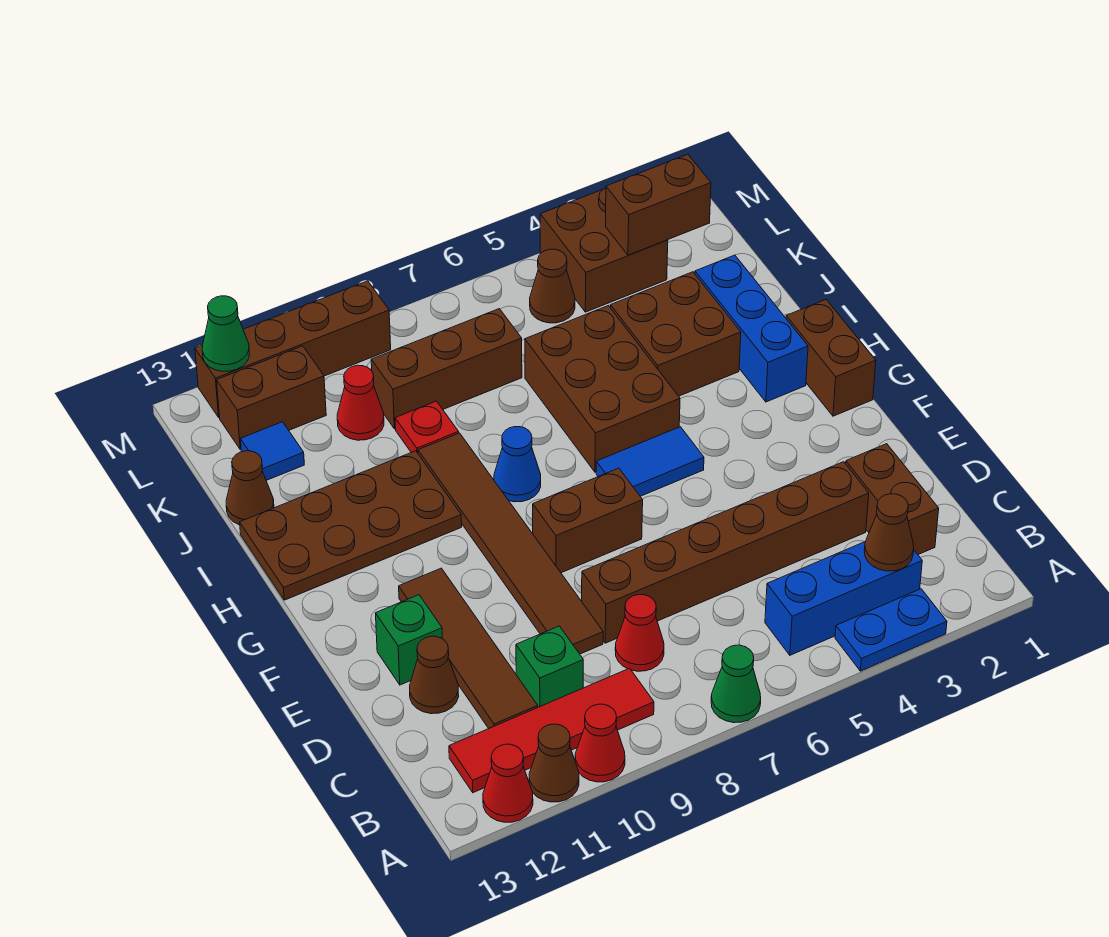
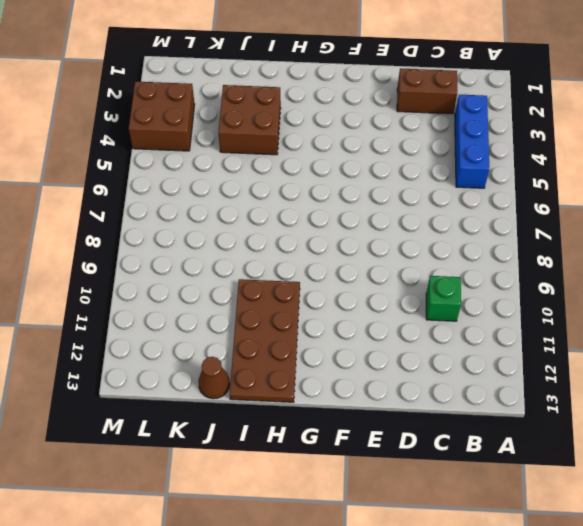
none -> blue plate A3:A4 level 1
none -> green cone A7 level 1
none -> red cone A10 level 1
none -> brown cone A11 level 1

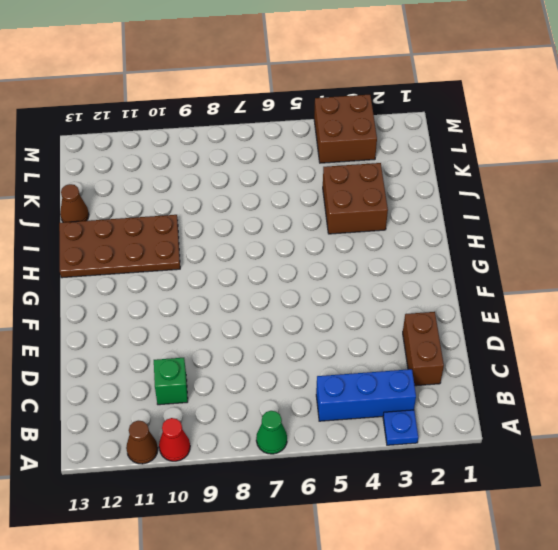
blue plate A3 level 1 -> blue plate A3:A4 level 1
none -> red cone A12 level 1
none -> red tile B9:B12 level 1
none -> red cone C8 level 1
none -> brown tile C11:F11 level 1

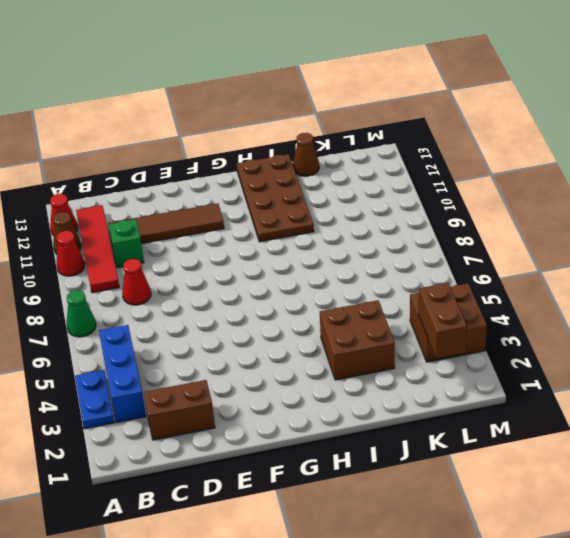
none -> brown brick D3:D8 level 1
none -> brown tile D9:I9 level 1
none -> brown cone D12 level 1
none -> green brick E12 level 1

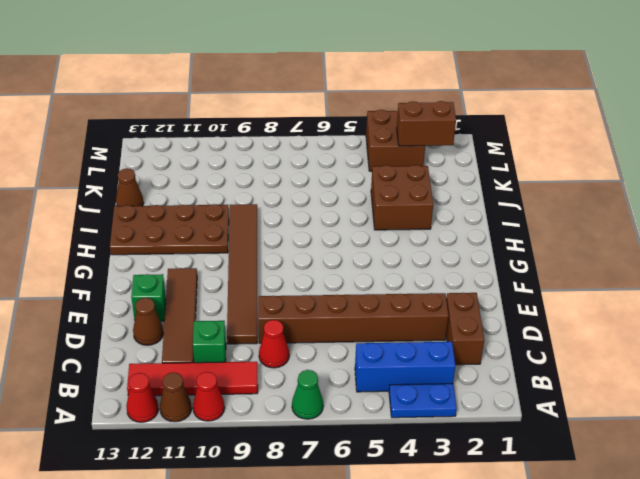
none -> brown brick F7:F8 level 1
none -> brown brick G1:H1 level 1
none -> blue tile G5:G6 level 1
none -> blue brick H2:J2 level 1

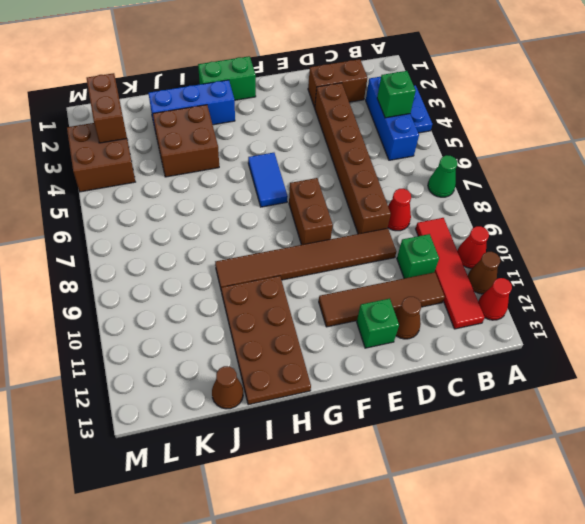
green brick B4 level 2 -> none
green brick G1:H1 level 1 -> brown brick G1:H1 level 1
none -> brown brick H5:J6 level 1
none -> blue cone H8 level 1
none -> red plate J9 level 1
none -> brown brick K7:K9 level 1

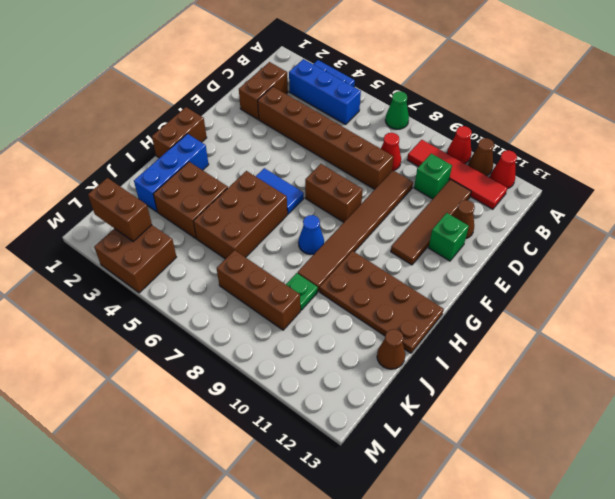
green plate J9 level 1 -> red plate J9 level 1
none -> red cone K10 level 1
none -> blue tile K12 level 1
none -> brown cone L5 level 1
none -> brown brick L11:L12 level 1

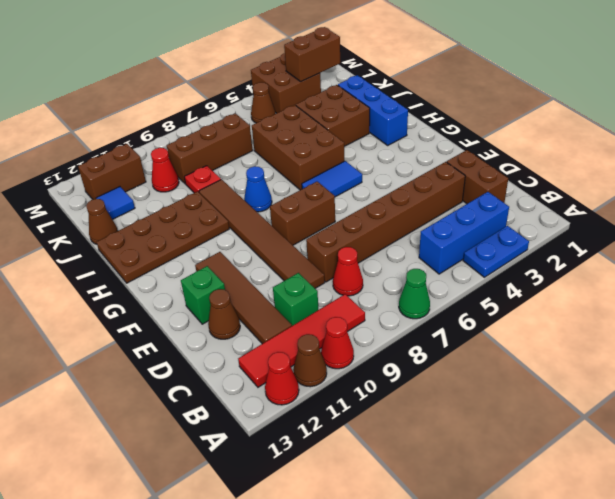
none -> brown brick G1:H1 level 1
none -> brown brick M9:M12 level 1
none -> brown cone B3 level 2
none -> green cone M12 level 2

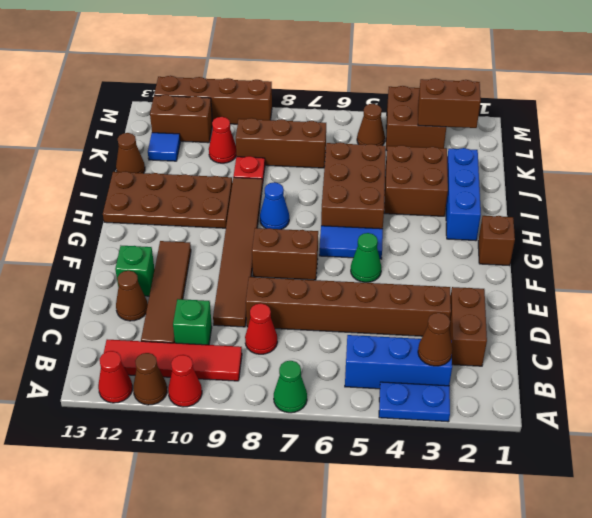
green cone F5 level 1 -> green cone M12 level 2
brown brick G1 level 1 -> brown brick G1:H1 level 1

